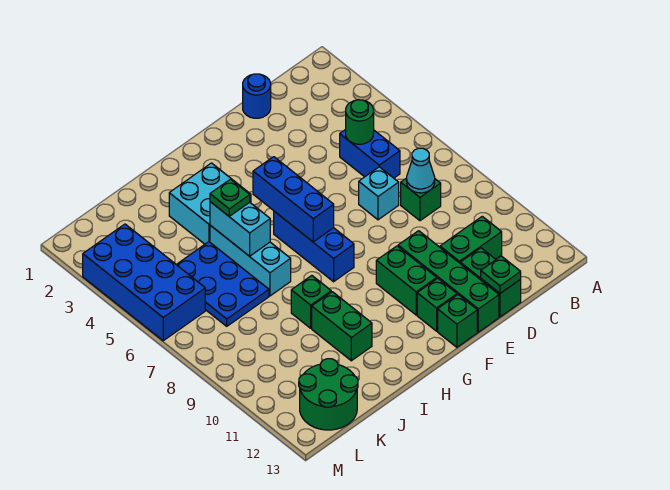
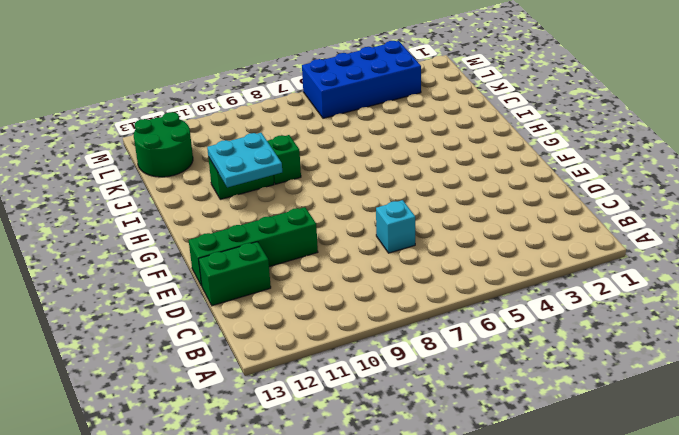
cyan plate H10:I11 level 2 -> none
none -> blue brick C5:C6 level 1
none -> green brick C8 level 1
none -> green brick C11:D11 level 1

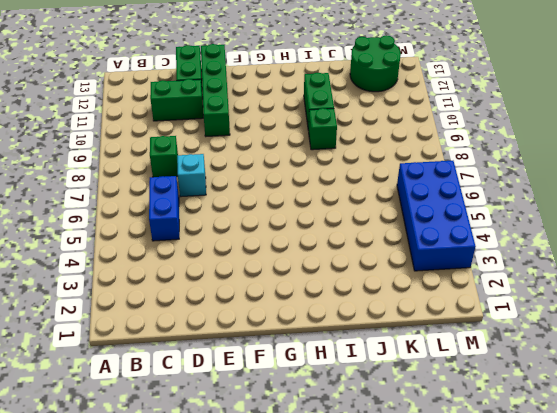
none -> blue round brick D1 level 1
none -> green brick F10:F11 level 1
none -> green brick F12 level 1

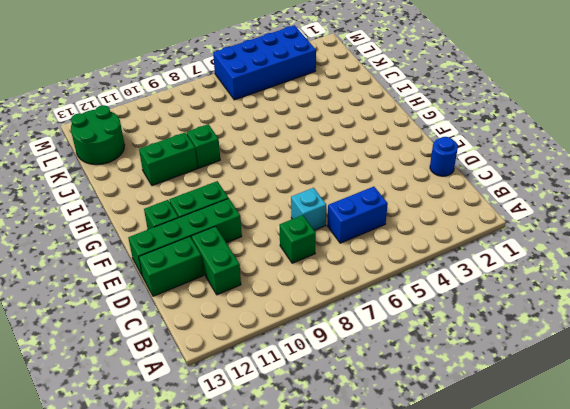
none -> green brick F13 level 1
none -> blue brick G6:G8 level 1
none -> cyan brick H3:I4 level 1

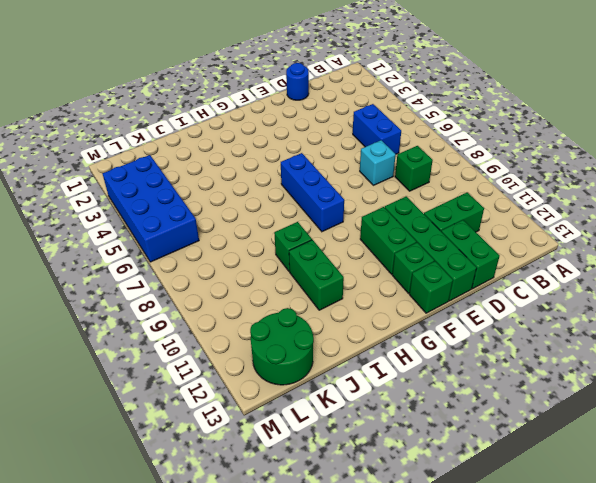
none -> cyan brick H3:I4 level 1
none -> cyan brick I5:I7 level 1
none -> blue plate J5:K7 level 1

